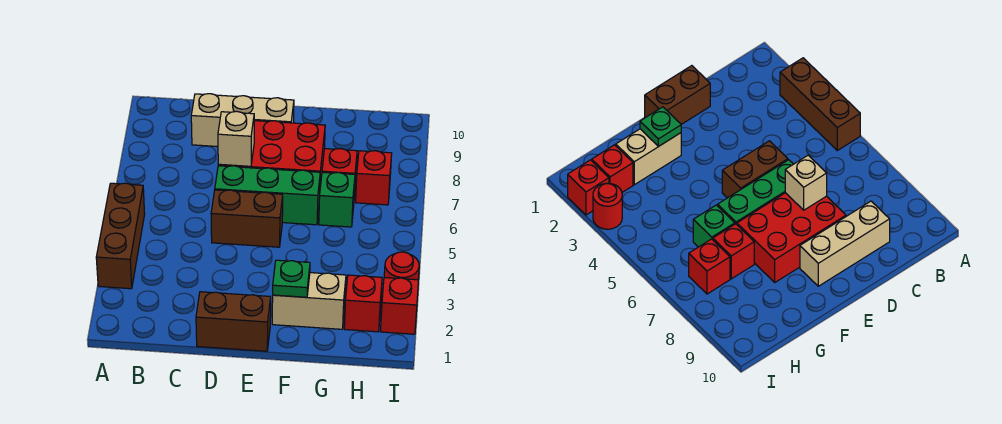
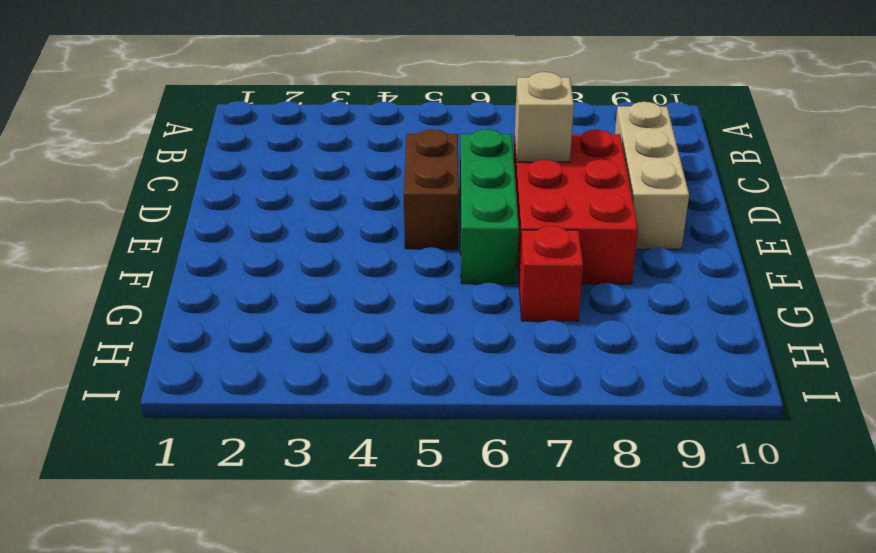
none -> brown brick A3:A5 level 1
none -> brown brick D1:E1 level 1
none -> tan brick F2:G2 level 1

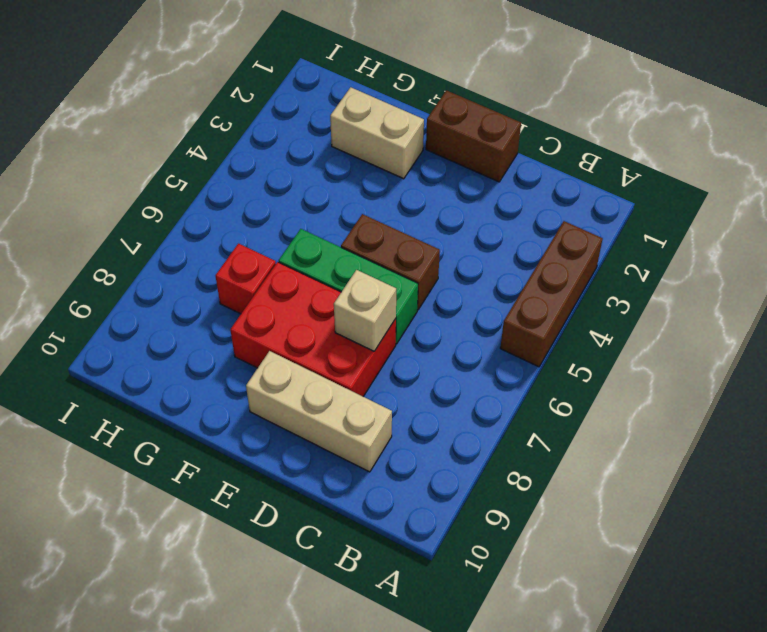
none -> green brick G6 level 1
none -> red brick H2 level 1
none -> red brick H7 level 1

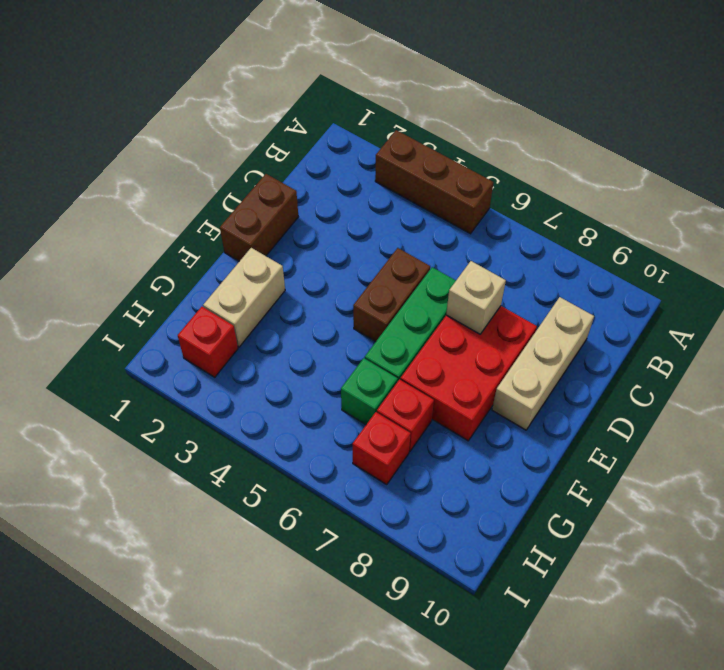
none -> red brick I2 level 1
none -> red round brick I3 level 1
none -> green plate F2 level 2

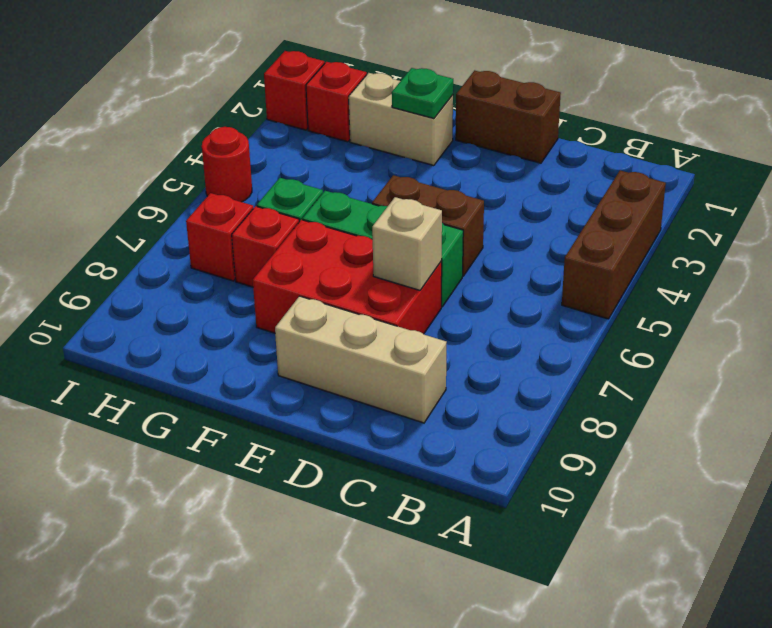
red round brick I5 level 1 -> red round brick I3 level 1

